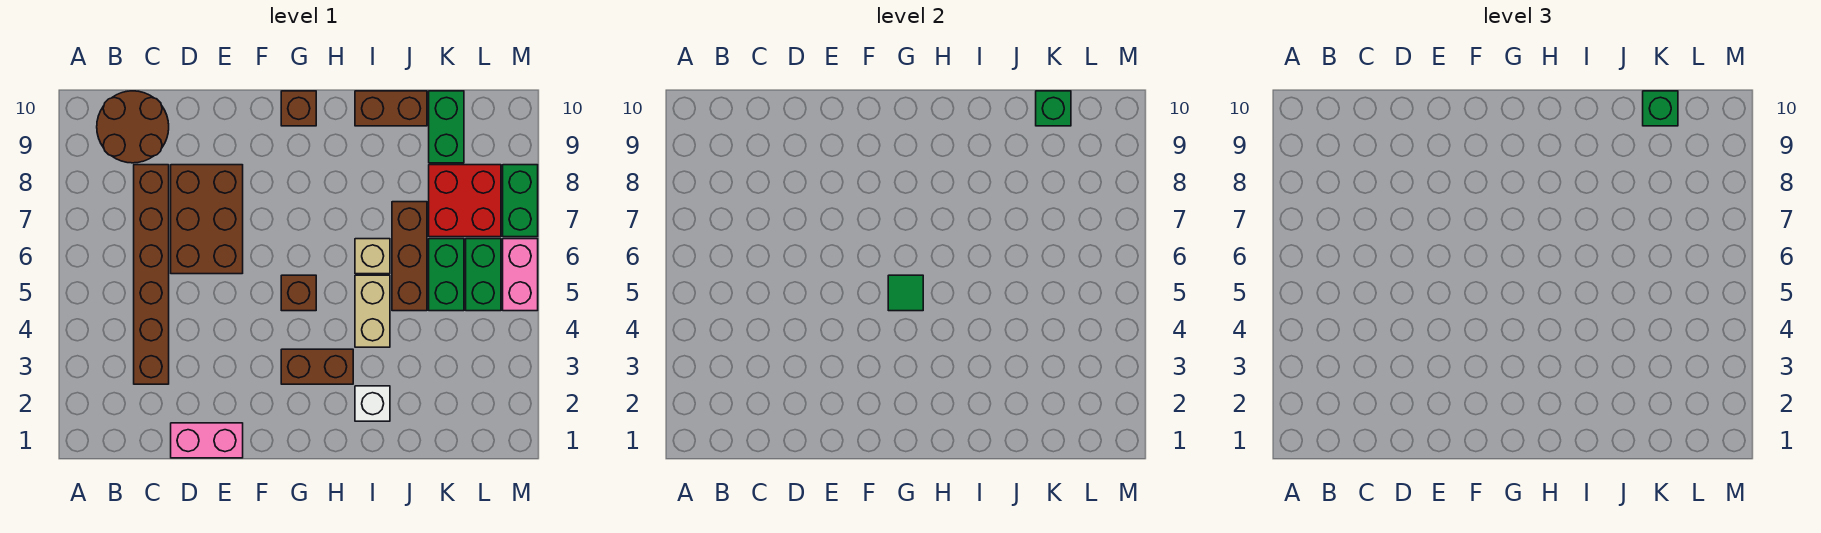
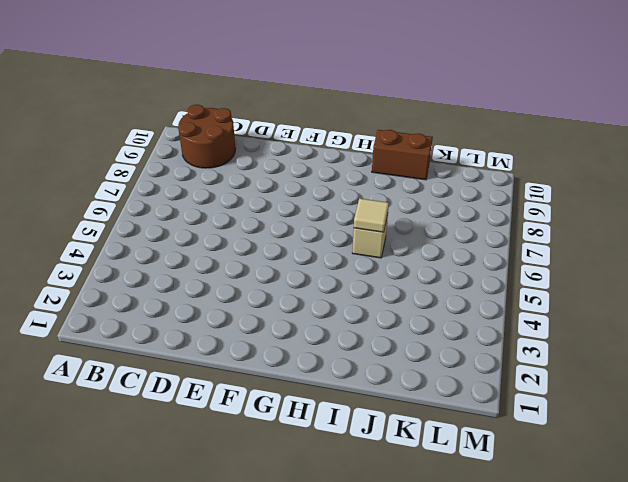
tan tile I6 level 2 -> none
none -> brown brick C3:C8 level 1
none -> pink brick D1:E1 level 1
none -> brown brick D6:E8 level 1

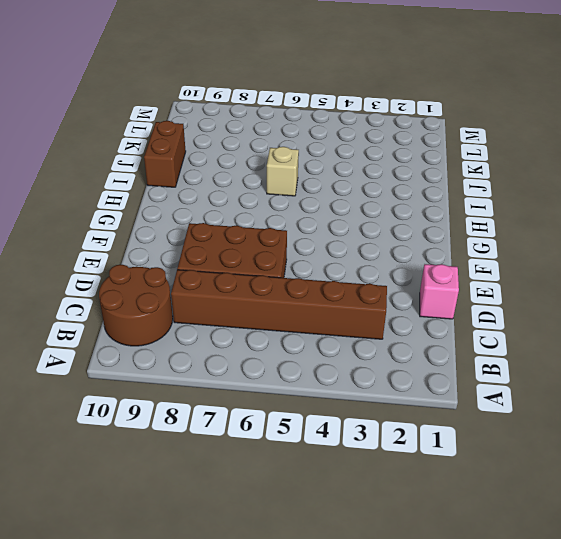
pink brick D1 level 1 -> pink brick D1:E1 level 1
none -> brown brick G3:H3 level 1
none -> brown brick G5 level 1
none -> brown brick G10 level 1

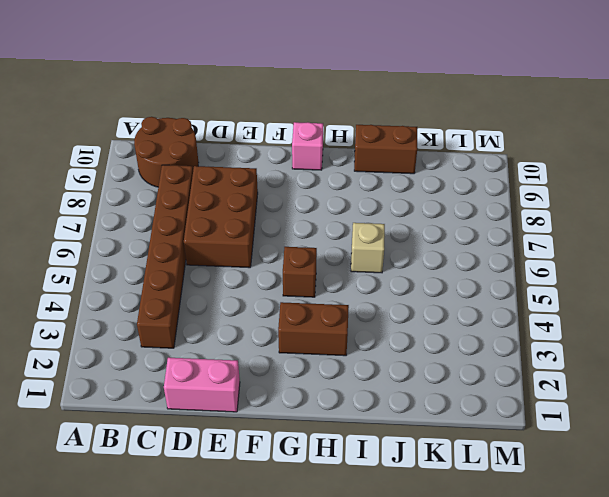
pink brick G10 level 1 -> brown brick G10 level 1
none -> white brick I2 level 1
none -> tan brick I4:I5 level 1
none -> brown brick J5:J7 level 1

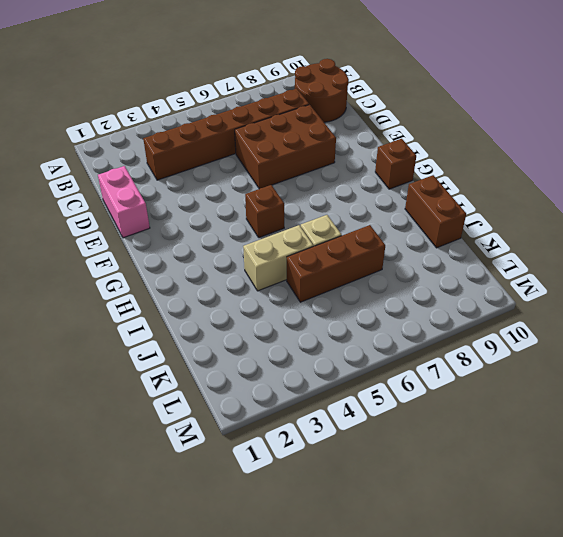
none -> brown brick G3:H3 level 1
none -> white brick I2 level 1
none -> green brick K5:K6 level 1

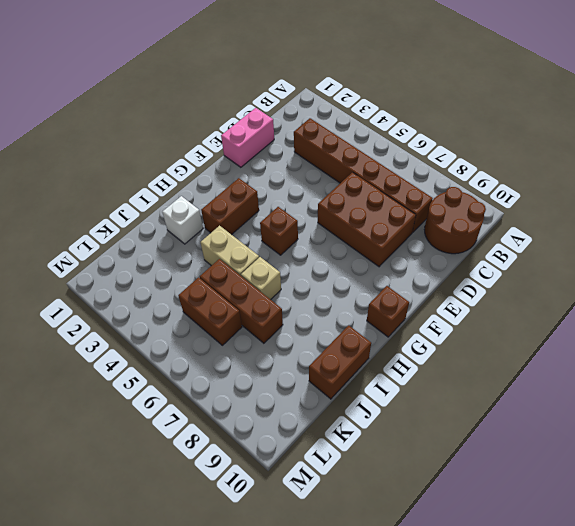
brown brick K5:K6 level 1 -> green brick K5:K6 level 1
none -> red brick K7:L8 level 1
none -> green brick K9:K10 level 1
none -> green brick L5:L6 level 1

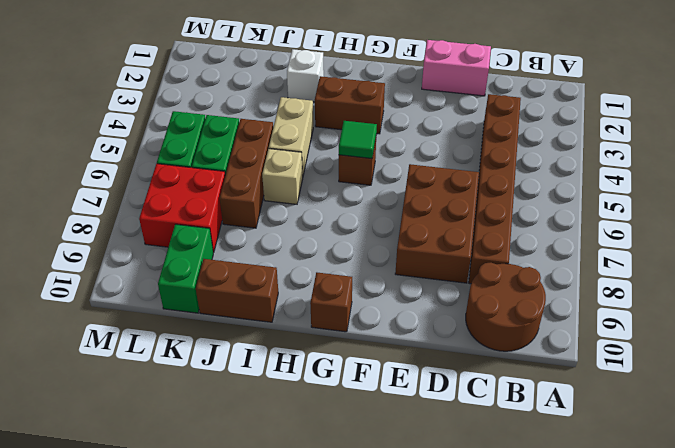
none -> pink brick M5:M6 level 1
none -> green brick M7:M8 level 1
none -> green brick K10 level 2

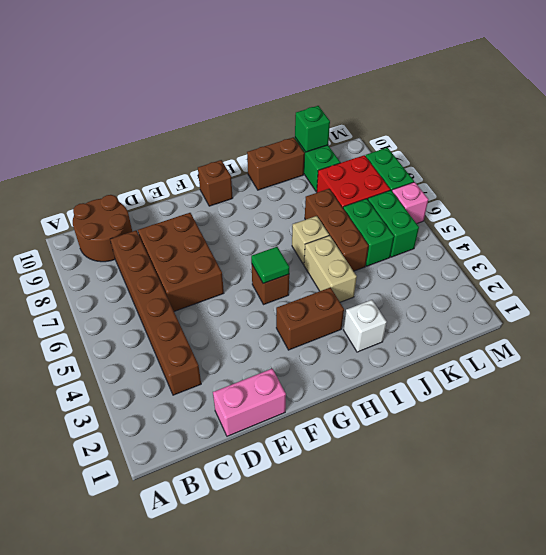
pink brick M6 level 1 -> pink brick M5:M6 level 1
none -> green brick K10 level 3

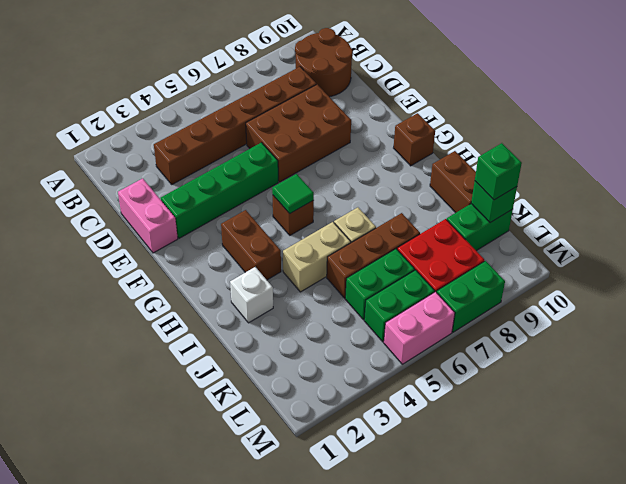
green brick E2:E5 level 1 -> none

